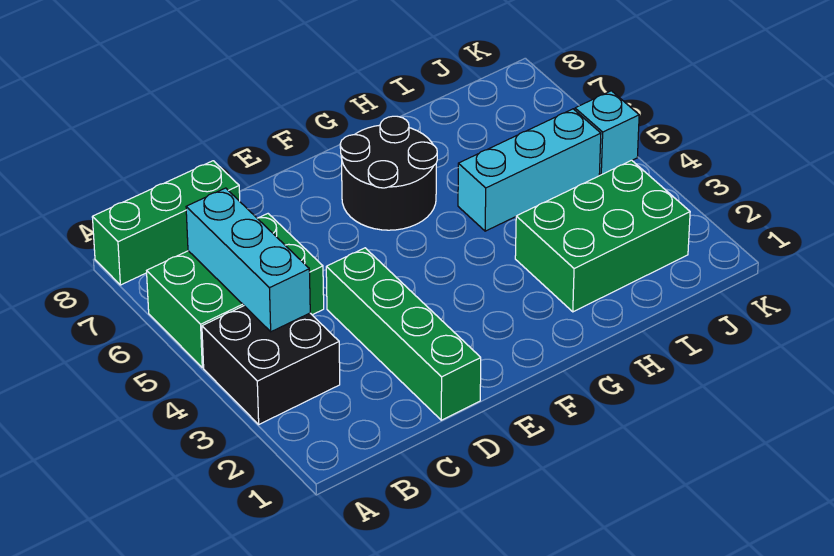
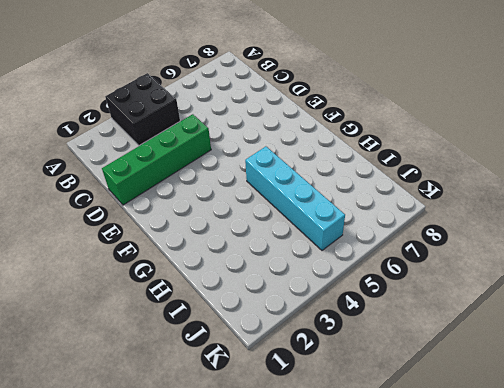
cyan brick G5:J5 level 1 -> cyan brick H5:J5 level 1
none -> green brick A5:C6 level 1
none -> green brick A8:C8 level 1

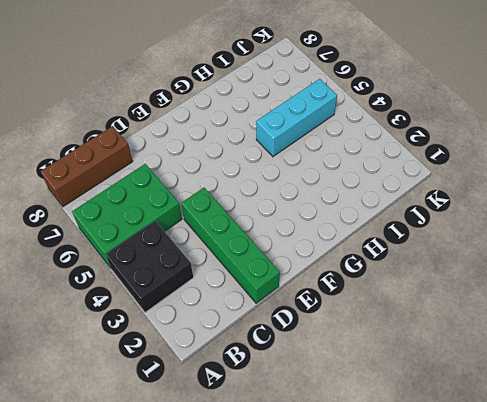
brown brick A8:C8 level 1 -> green brick A8:C8 level 1
none -> black round brick F6:G7 level 1
none -> green brick H2:J3 level 1

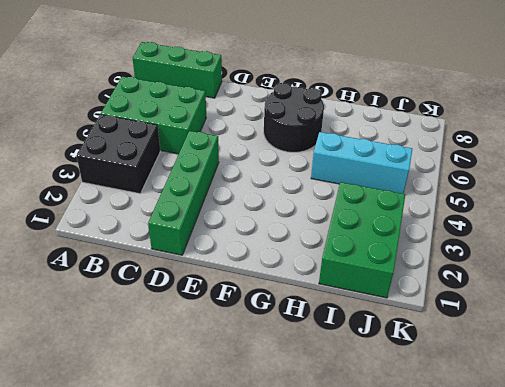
green brick I1:J3 level 1 -> green brick H2:J3 level 1
none -> cyan brick K5 level 1
none -> cyan brick B4:B6 level 2

